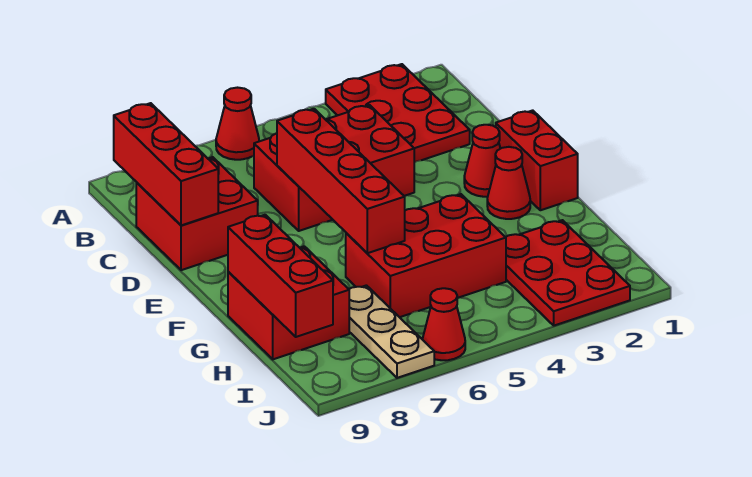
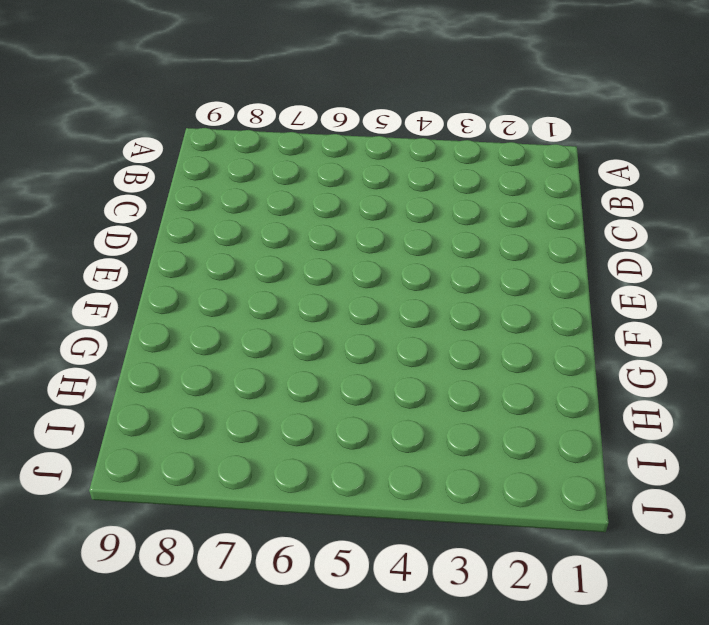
none -> red plate A2:C3 level 1
none -> red cone A6 level 1
none -> red brick C4:D6 level 1

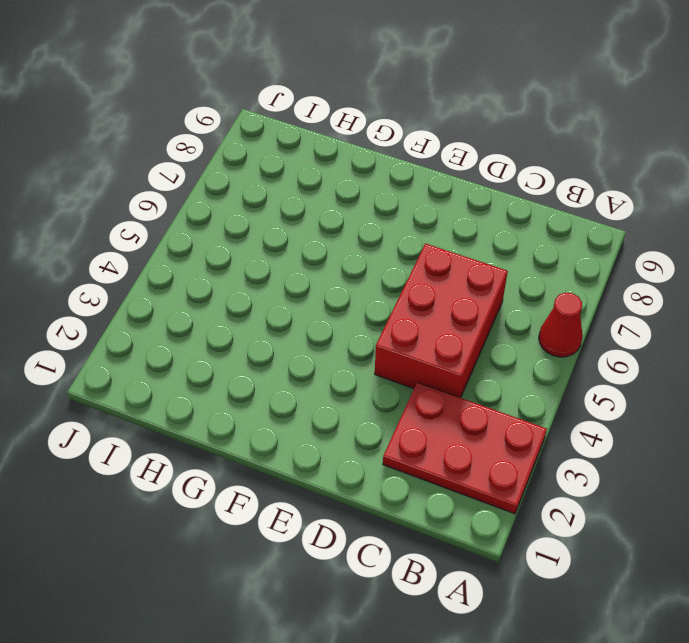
none -> red brick C8:D9 level 1
none -> red brick E1:F1 level 1
none -> red cone E2 level 1

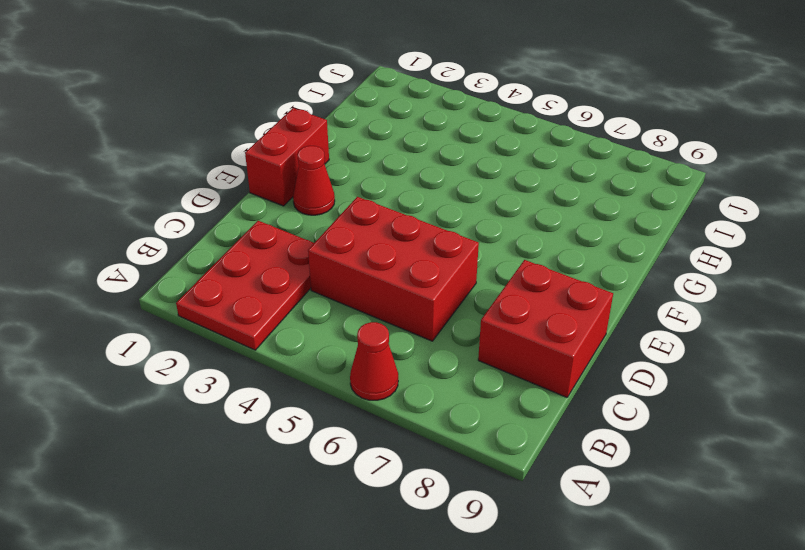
none -> red cone F2 level 1
none -> red brick G4:H6 level 1
none -> red brick G8:H9 level 1

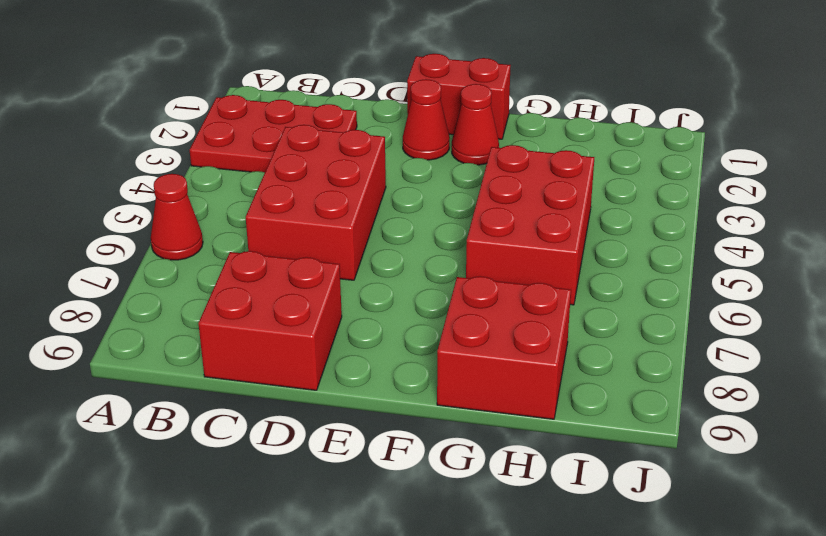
none -> red plate H2:J3 level 1
none -> tan plate H7:J7 level 1
none -> red cone J6 level 1

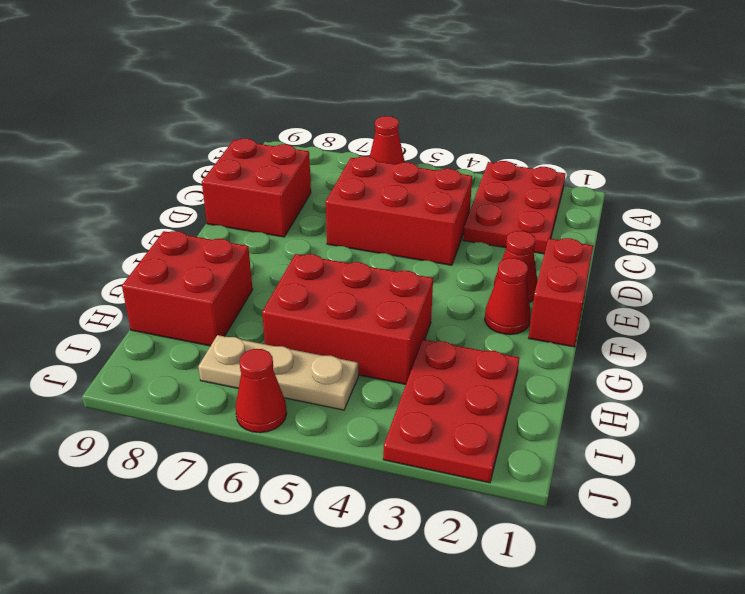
tan plate I5:I7 level 1 -> tan plate H7:J7 level 1
none -> red brick B9:D9 level 2
none -> red brick D6:G6 level 2
none -> red brick G9:I9 level 2

